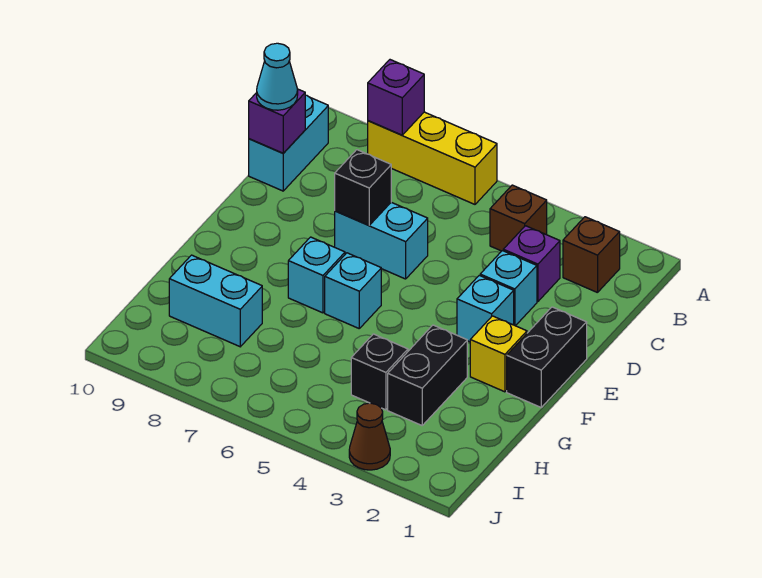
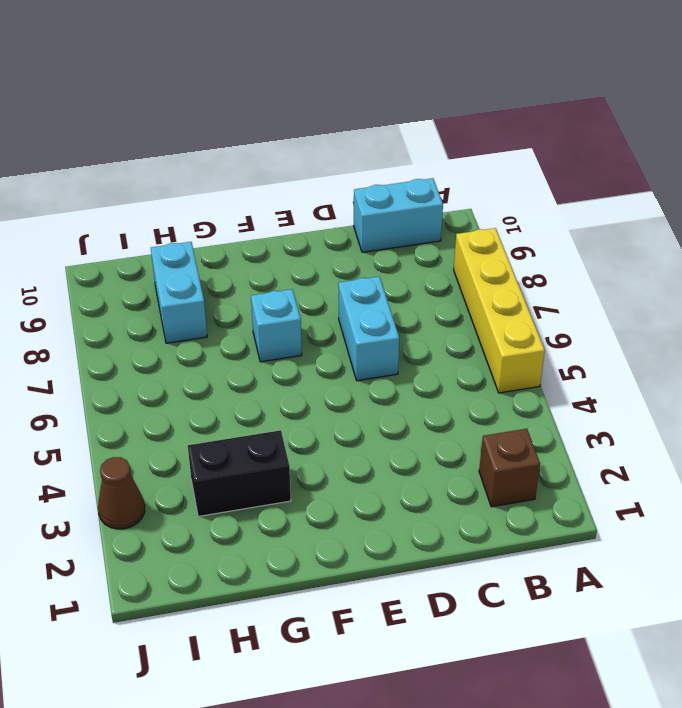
yellow brick A5:A8 level 1 -> yellow brick A6:A8 level 1
none -> brown brick B4 level 1
none -> purple brick C3 level 1
none -> cyan brick D3 level 1

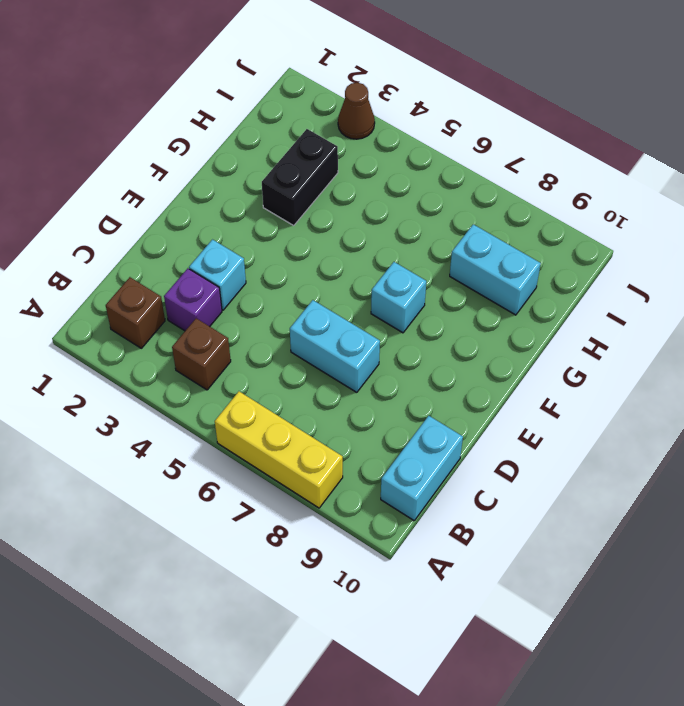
none -> black brick E1:F1 level 1
none -> cyan brick E3 level 1
none -> yellow brick F2 level 1

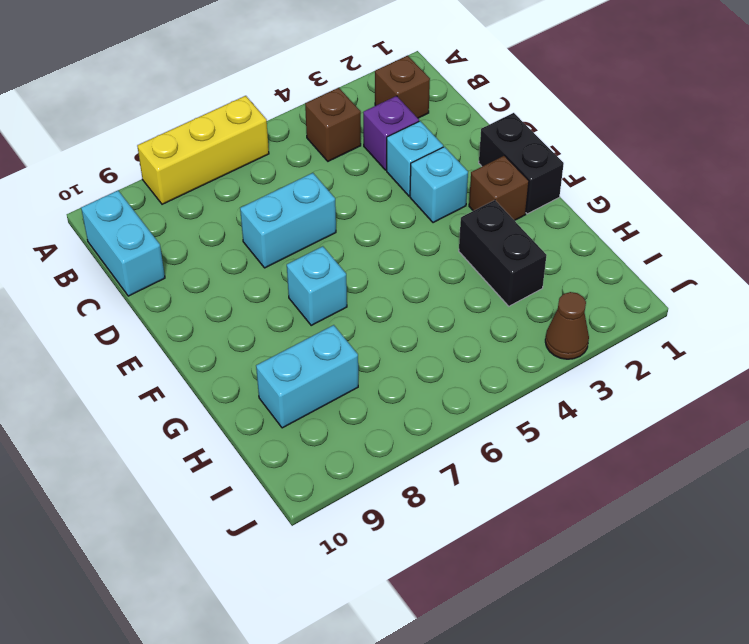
brown brick F2 level 1 -> yellow brick F2 level 1
none -> cyan brick F6 level 1
none -> black brick H4 level 1
none -> purple brick A8 level 2

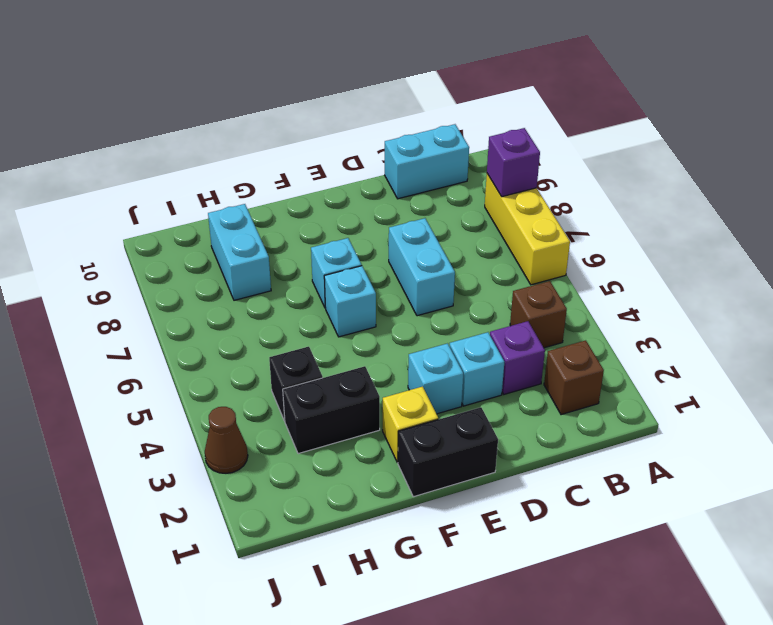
none -> purple brick C10 level 2
none -> black brick D7 level 2
none -> cyan cone C10 level 3

